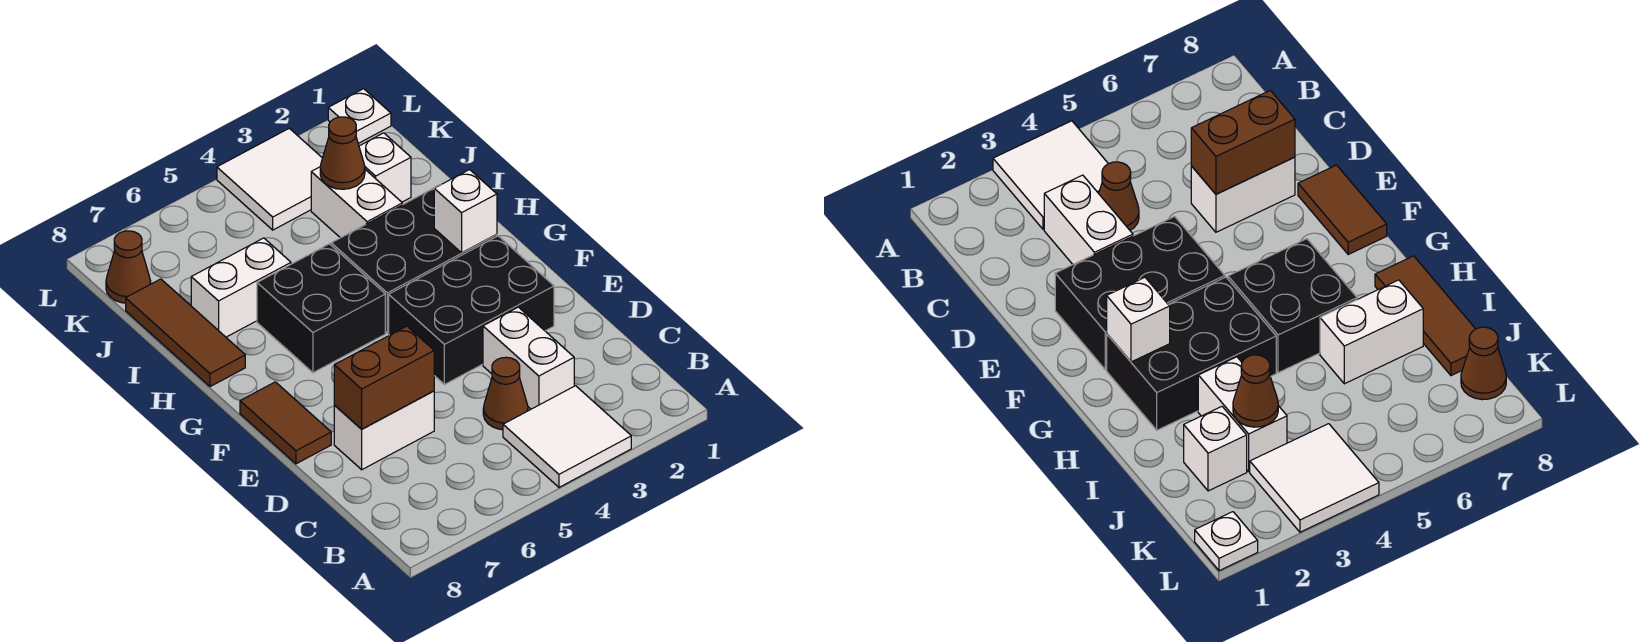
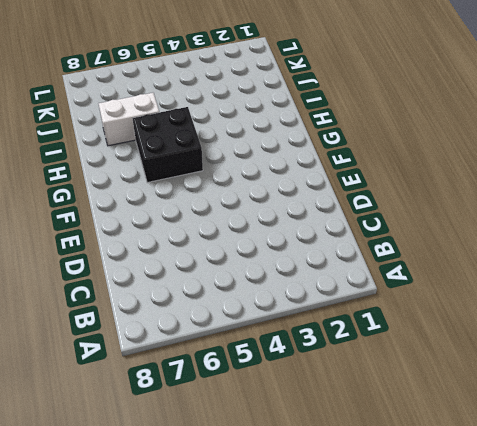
none -> white tile A3:B4 level 1
none -> white brick C3:D3 level 1
none -> brown cone C4 level 1

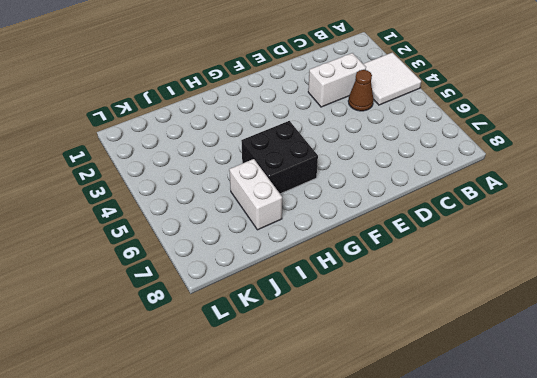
none -> white brick D6:D7 level 1
none -> black brick E2:F4 level 1
none -> brown tile E8:F8 level 1

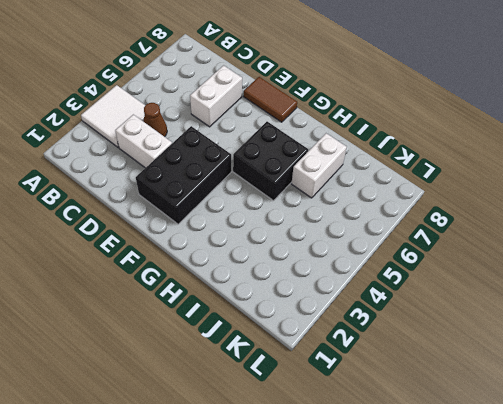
none -> black brick G2:H4 level 1
none -> brown tile H8:J8 level 1
none -> white brick I3:J3 level 1

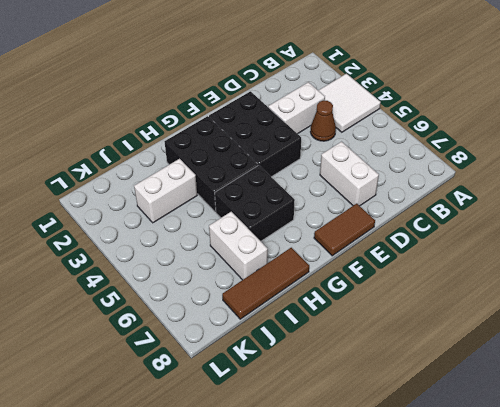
none -> white brick J2 level 1
none -> white tile K3:L4 level 1
none -> brown cone K8 level 1

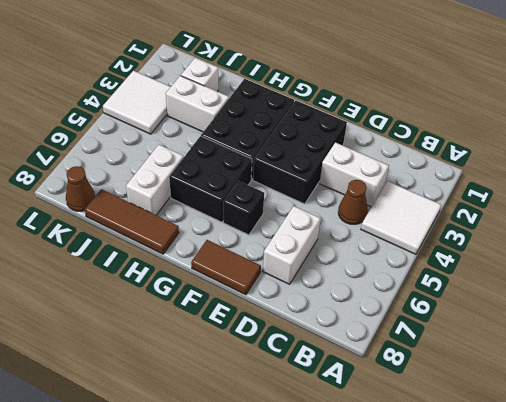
black brick F6 level 1 -> none
none -> white plate L1 level 1
none -> brown brick D6:D7 level 2
none -> white brick G2 level 2

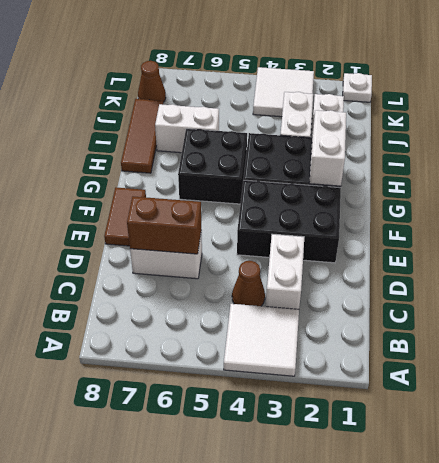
white brick G2:H2 level 2 -> white brick G2 level 2
none -> brown cone J3 level 2

